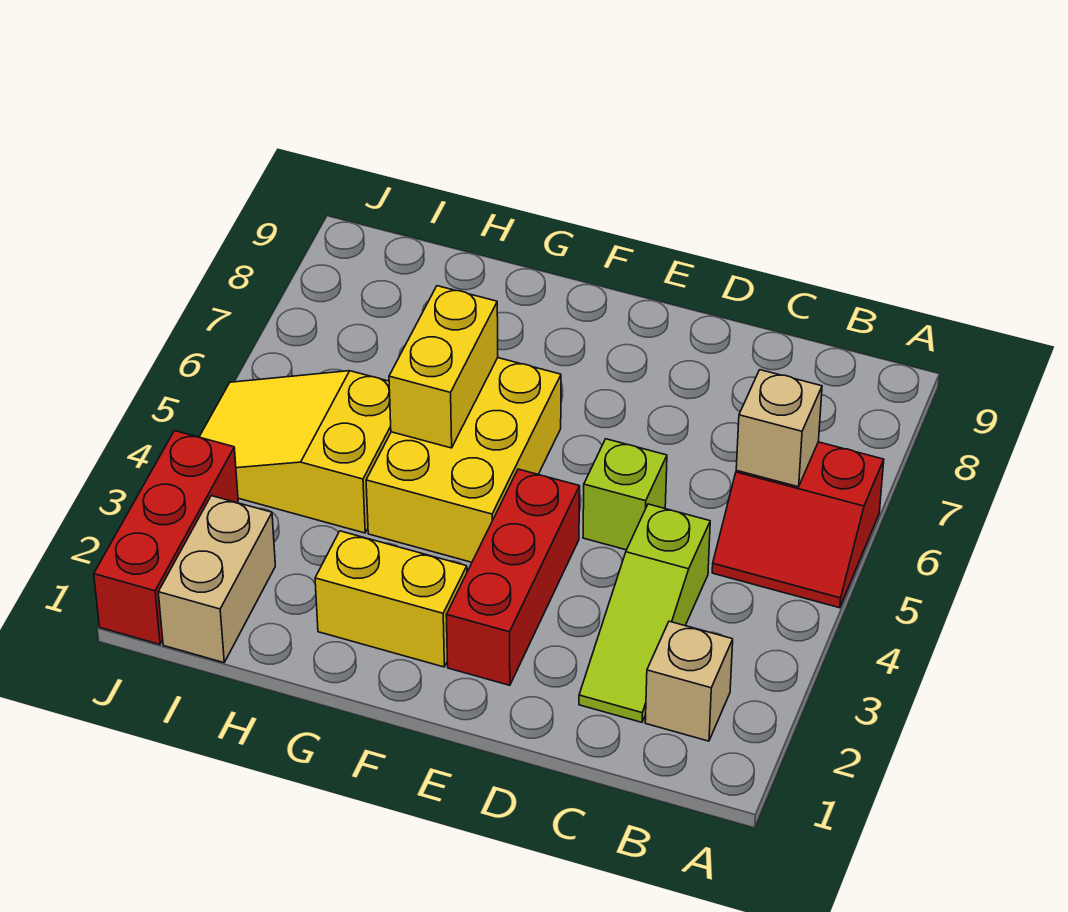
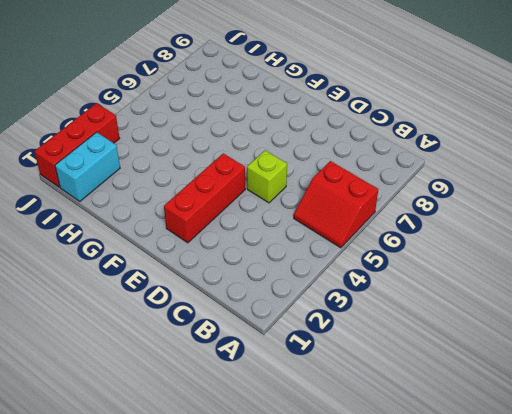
cyan brick I1:I2 level 1 -> tan brick I1:I2 level 1
none -> tan brick B2 level 1
none -> lime slope C2:C4 level 1 top 4
none -> yellow brick F2:G2 level 1

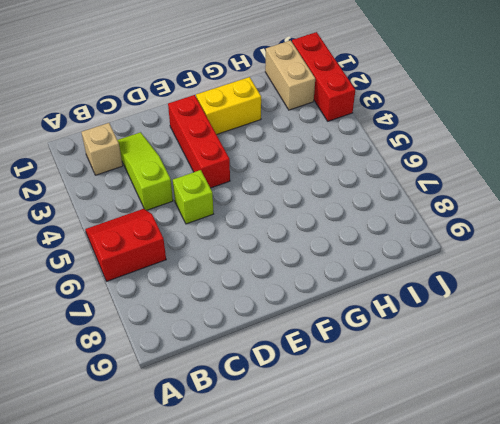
none -> yellow brick F4:G6 level 1
none -> yellow slope H4:J5 level 1 top H
none -> tan brick B6 level 2

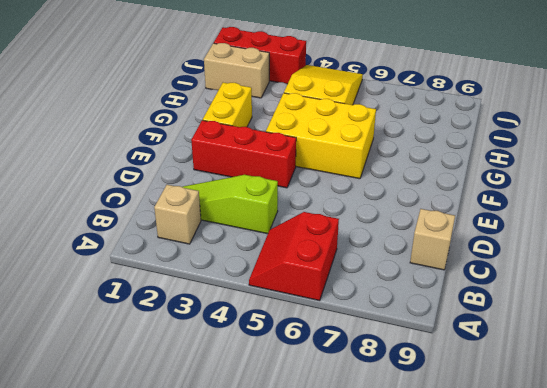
tan brick C9 level 1 -> tan brick B6 level 2
none -> lime brick D5 level 1
none -> yellow brick G5:G6 level 2

